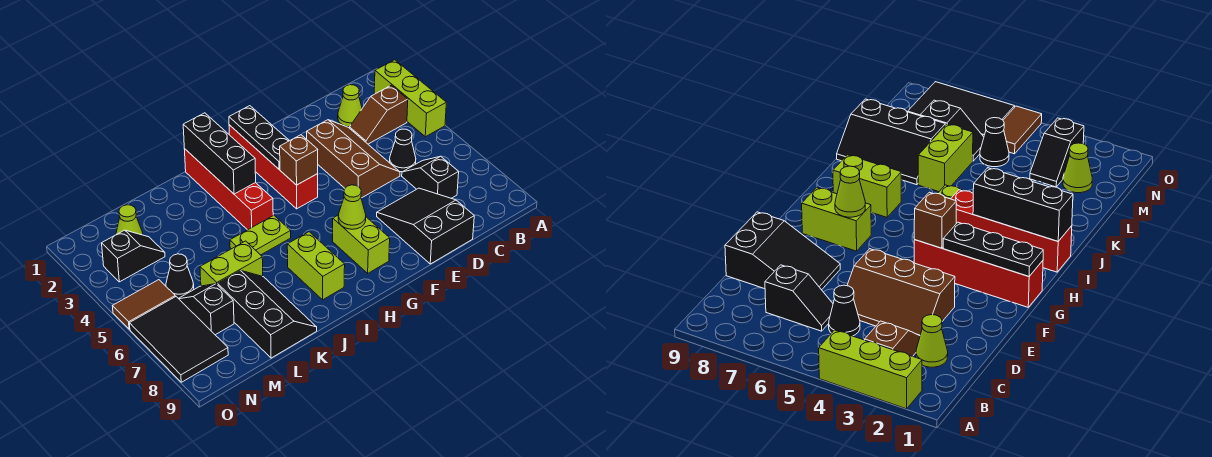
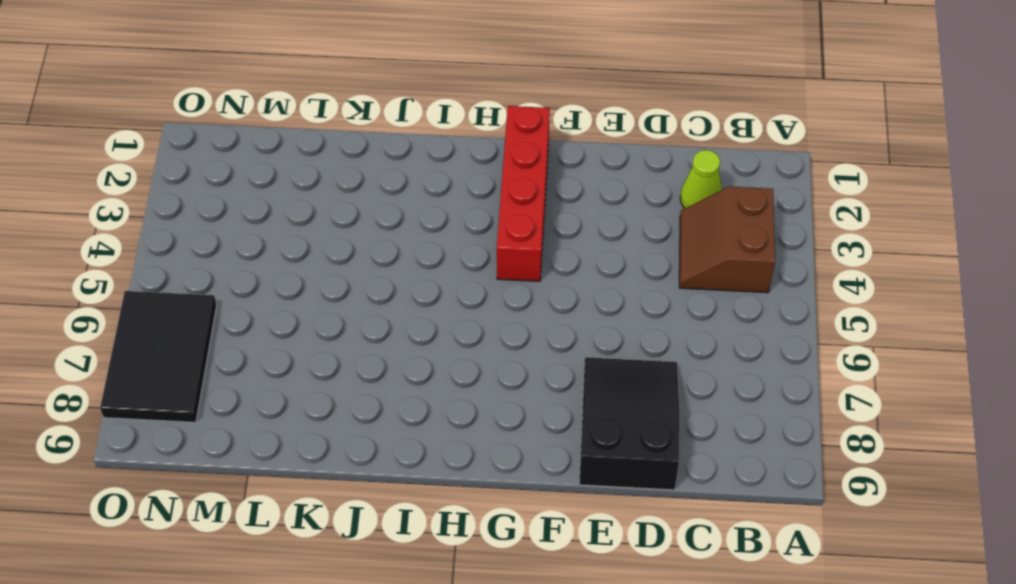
brown slope B3:C4 level 1 top B -> brown slope B3:C3 level 1 top B
none -> lime brick A2:A4 level 1
none -> black cone C5 level 1
none -> black slope C6:C7 level 1 top 7

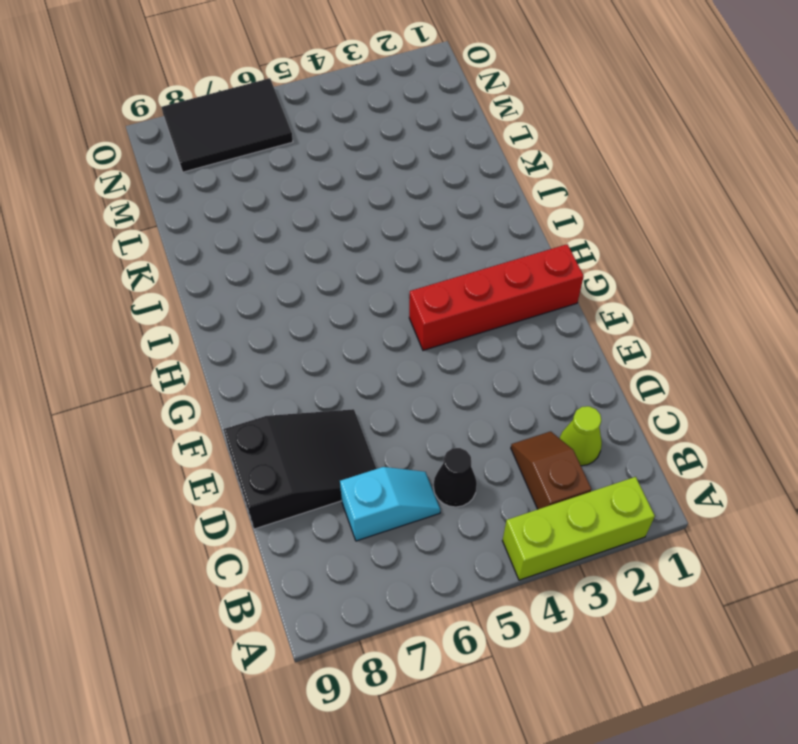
cyan slope C6:C7 level 1 top 7 -> black slope C6:C7 level 1 top 7
none -> brown slope D3:E5 level 1 top E
none -> lime brick G7:G8 level 1
none -> red brick I1:I4 level 1

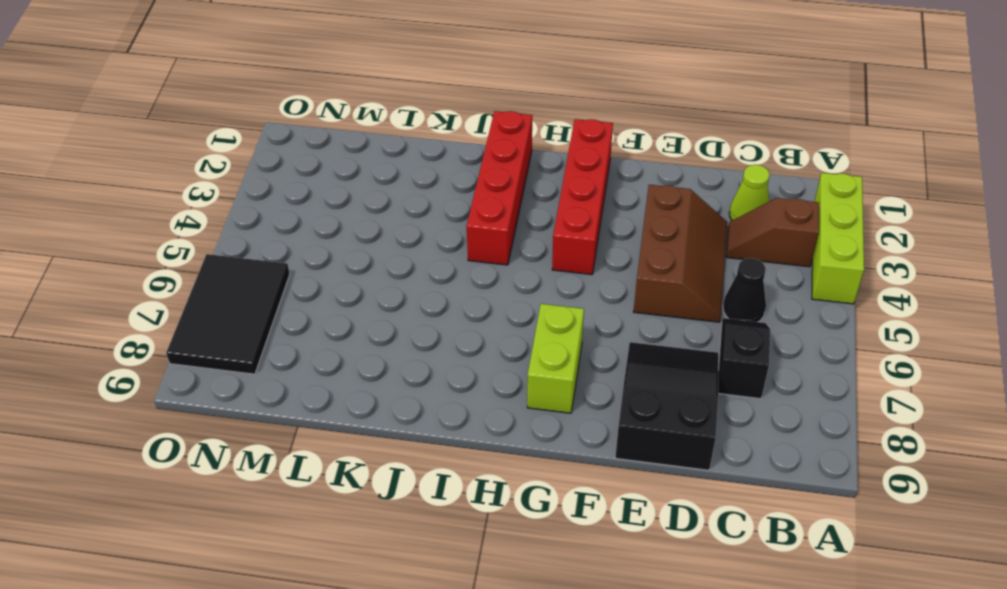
none -> lime plate I5:J5 level 1
none -> lime brick I7:I8 level 1
none -> lime brick K6:L6 level 1

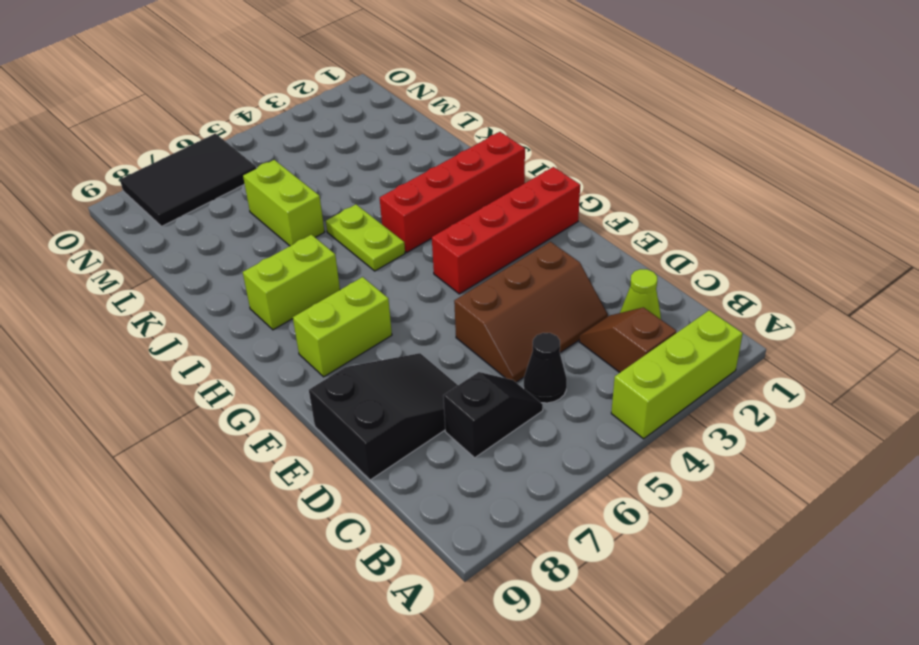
none -> black slope K7:L9 level 1 top L
none -> lime cone M2 level 1
none -> black slope M3:N3 level 1 top N

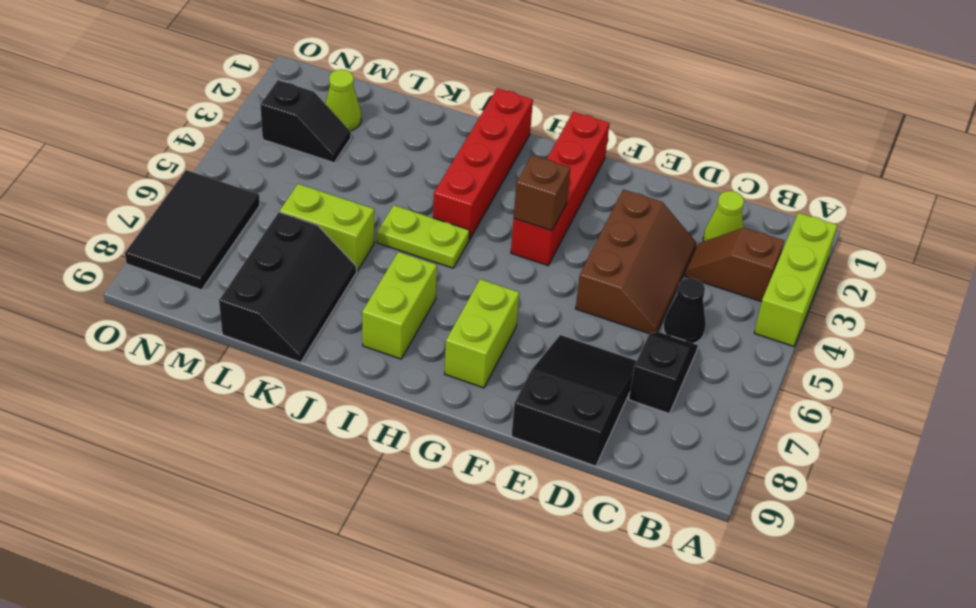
none -> black cone M5 level 1
none -> black slope M6:M7 level 1 top 7
none -> brown tile N5:O5 level 1

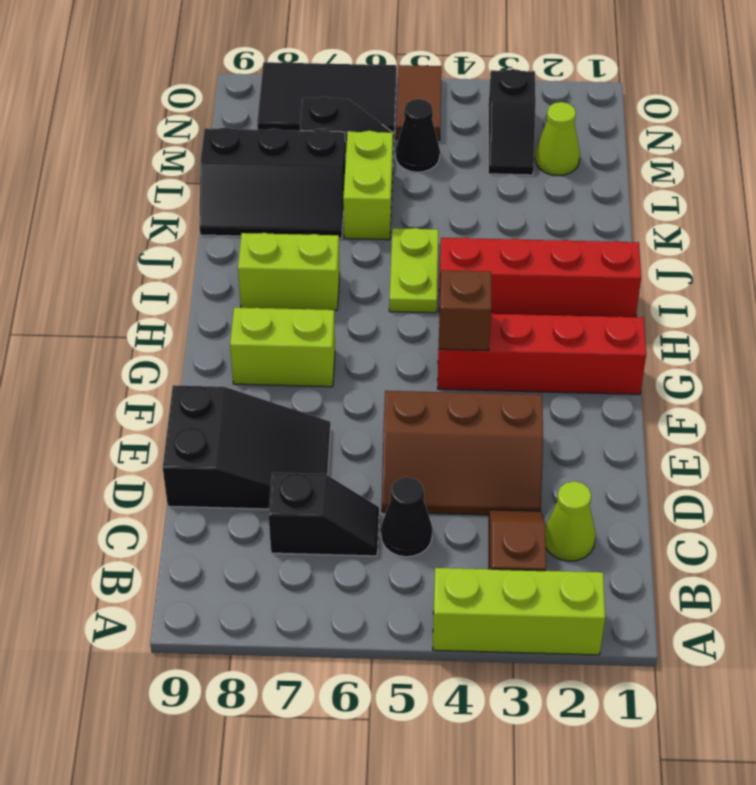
none -> black plate G1:G3 level 2
none -> lime cone G7 level 2
none -> black brick I1:I3 level 2

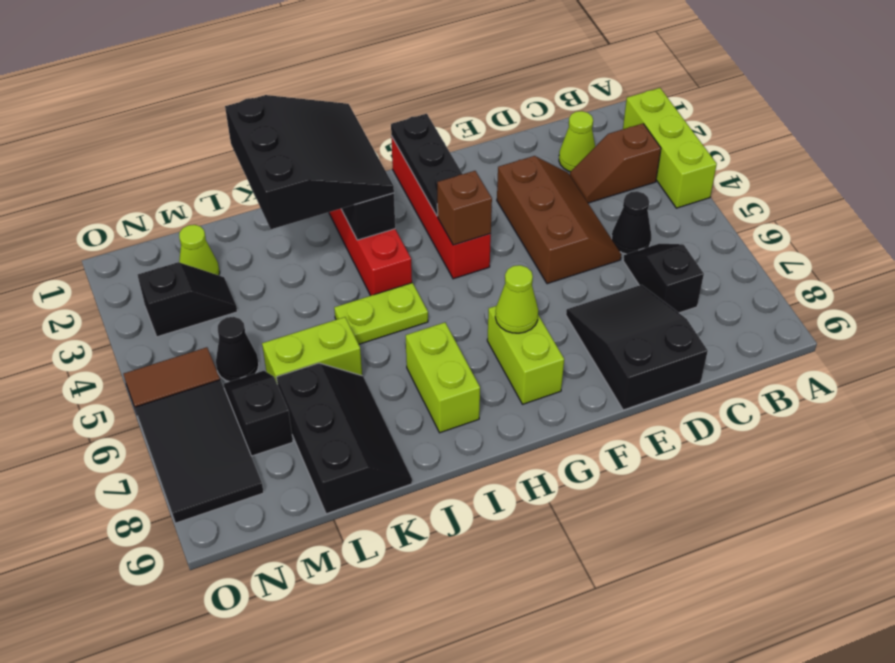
black slope I1:K3 level 3 top K -> none

